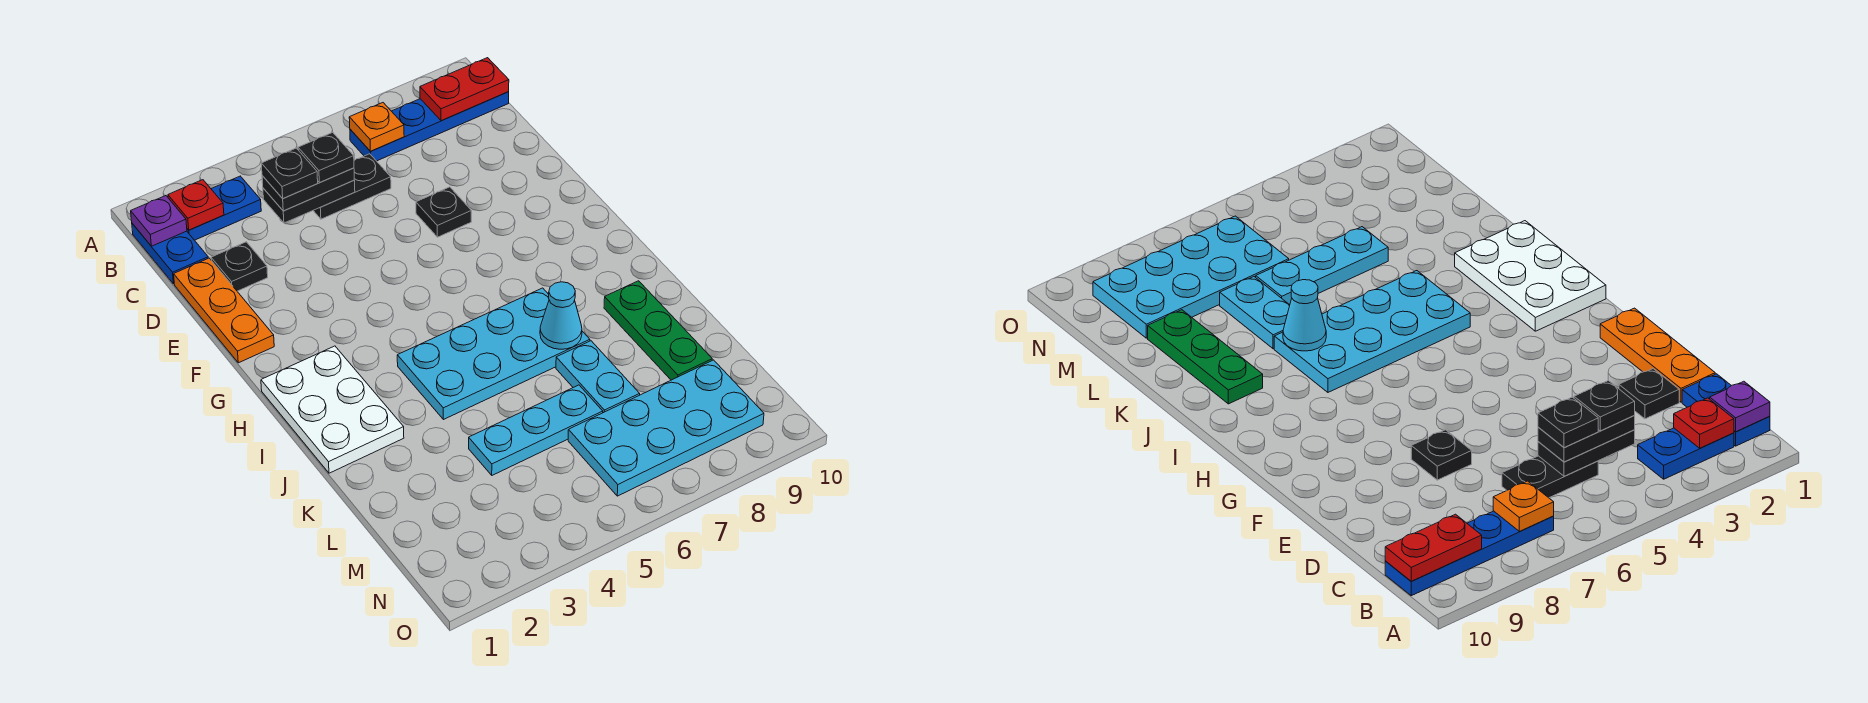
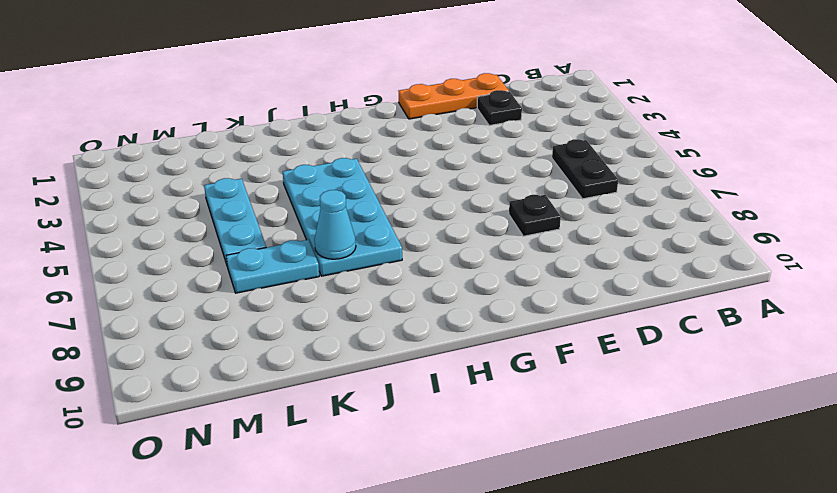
none -> blue plate B1:C1 level 1
none -> blue plate B2:B3 level 1
none -> blue plate B7:B10 level 1

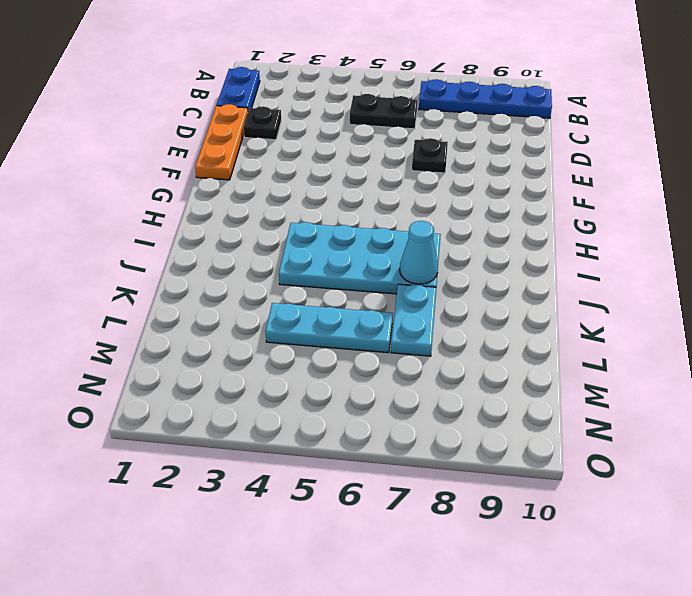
none -> blue plate B2:B3 level 1
none -> white plate H1:J2 level 1
none -> green plate J9:L9 level 1

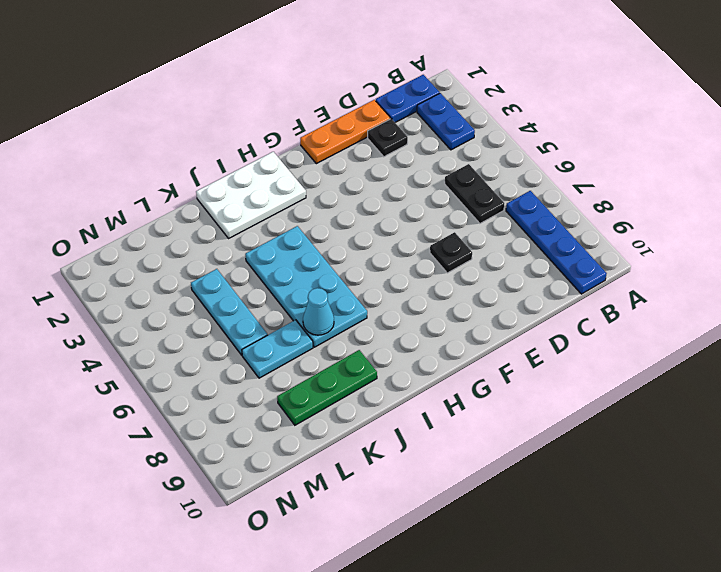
none -> cyan plate M6:N9 level 1
none -> purple plate B1 level 2
none -> red plate B2 level 2

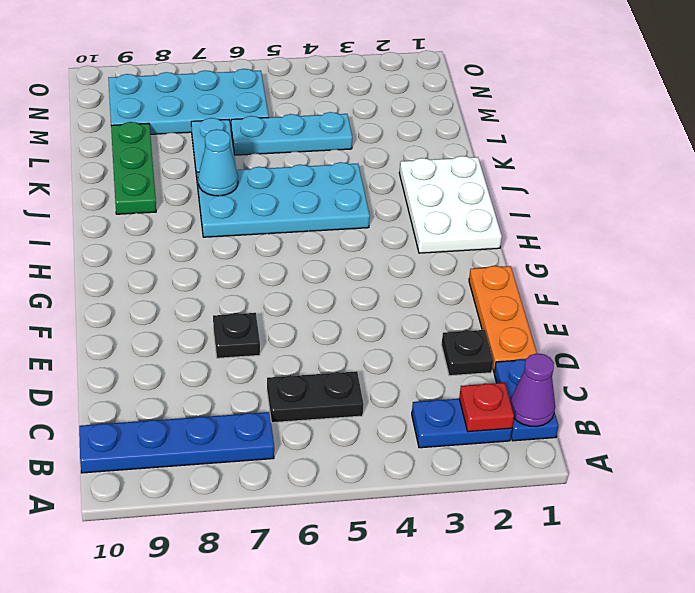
purple cone B1 level 2 -> purple plate B1 level 2
none -> orange plate B7 level 2
none -> red plate B9:B10 level 2
none -> black plate C4:C5 level 2

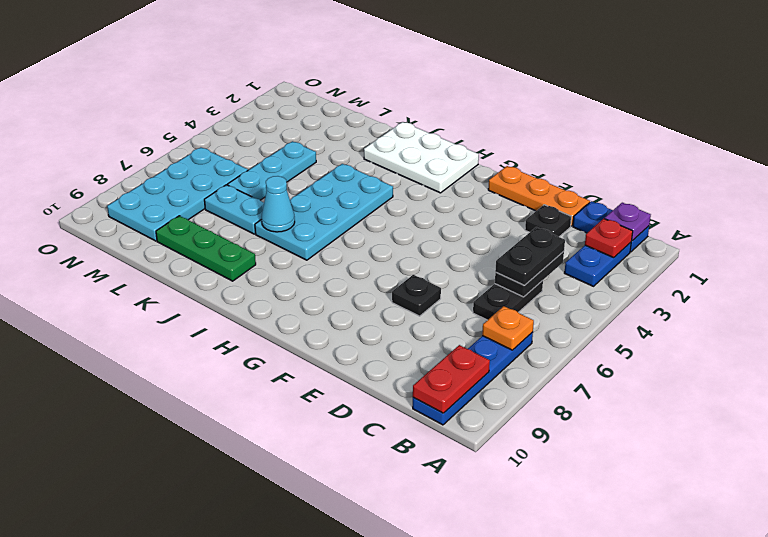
none -> black plate C4 level 4
none -> black plate C5 level 4

